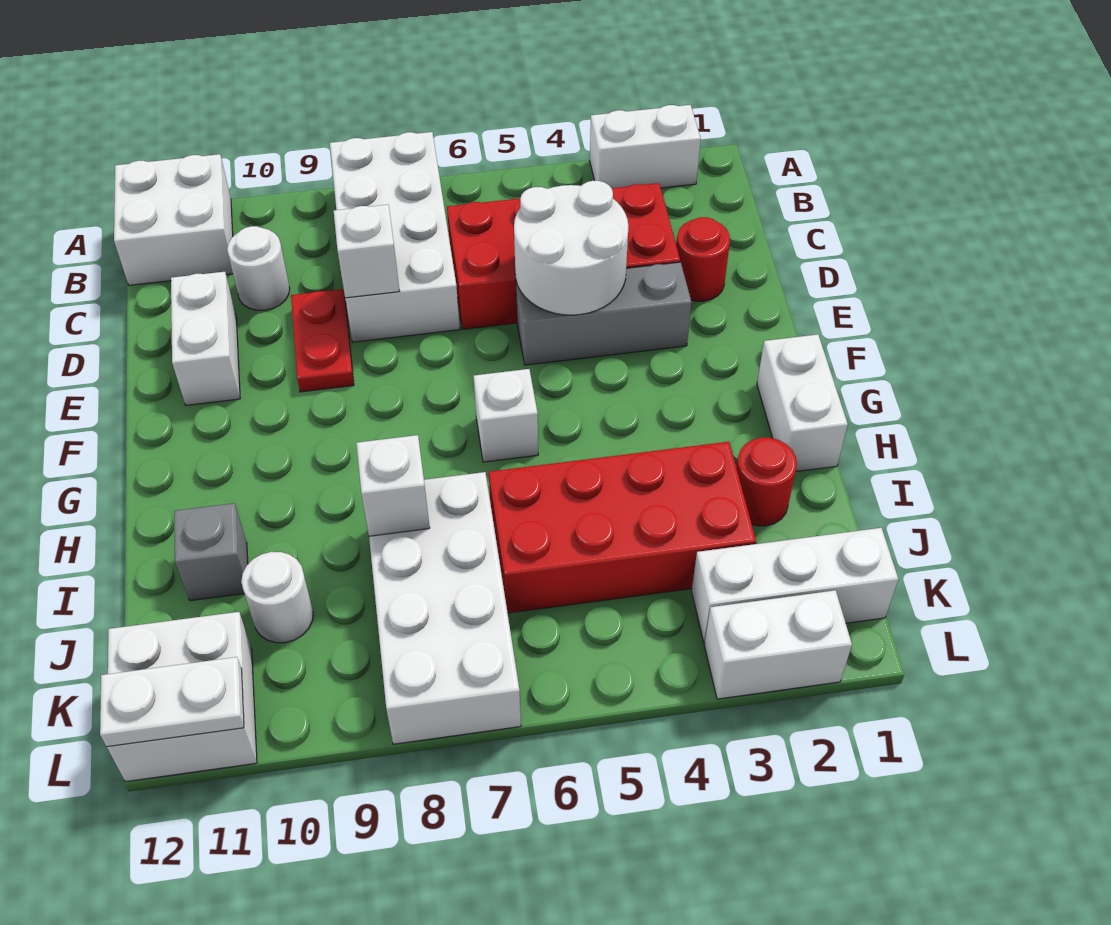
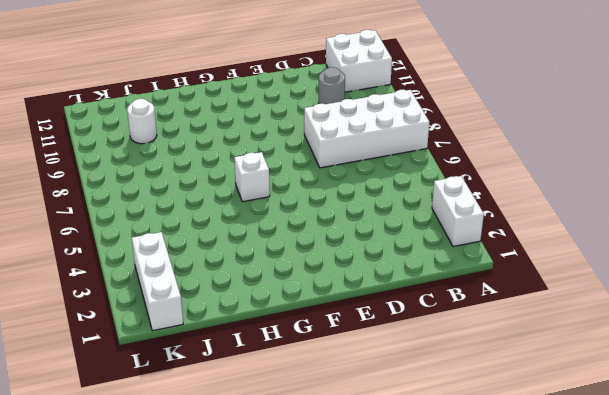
grey round brick C10 level 1 -> white round brick C10 level 1
none -> red brick C3:D6 level 1
none -> red round brick D2 level 1
none -> red plate D9:E9 level 1

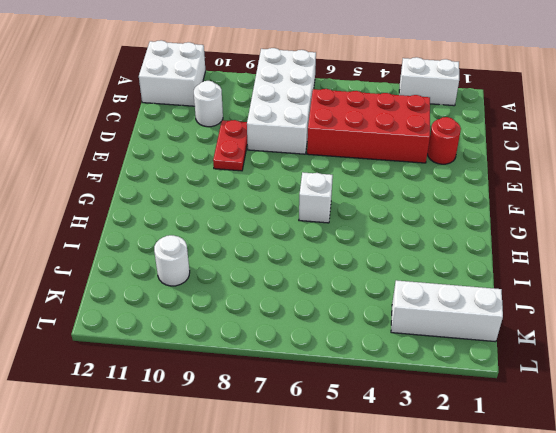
none -> white brick D11:E11 level 1
none -> grey brick E3:E5 level 1
none -> white brick G1:H1 level 1

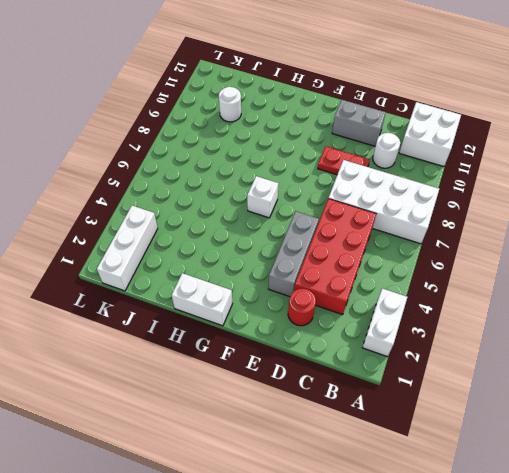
grey brick D11:E11 level 1 -> white brick D11:E11 level 1
none -> red round brick I2 level 1
none -> red brick I3:J6 level 1
none -> white brick I7:L8 level 1

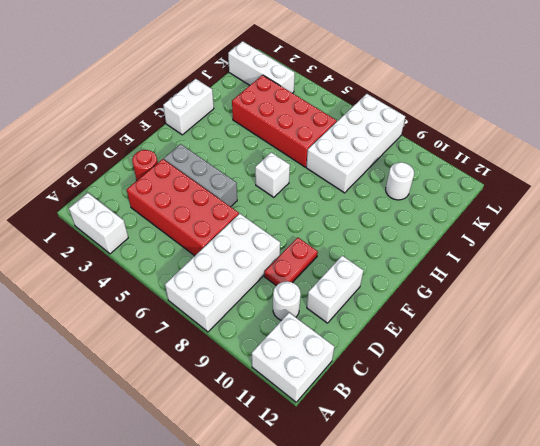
none -> red round brick I2 level 1
none -> grey brick I11 level 1
none -> white brick K11:L12 level 1

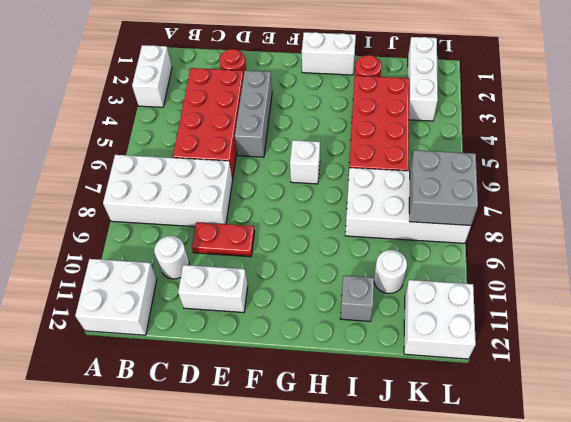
grey brick K7:L8 level 2 -> none
none -> white brick L2:L3 level 1
none -> white round brick D4:E5 level 2
none -> white brick D8 level 2

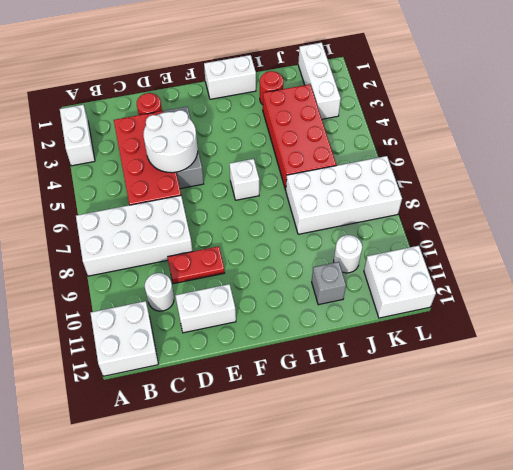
none -> white brick L2:L3 level 1
none -> white brick D8 level 2
none -> white brick I8 level 2

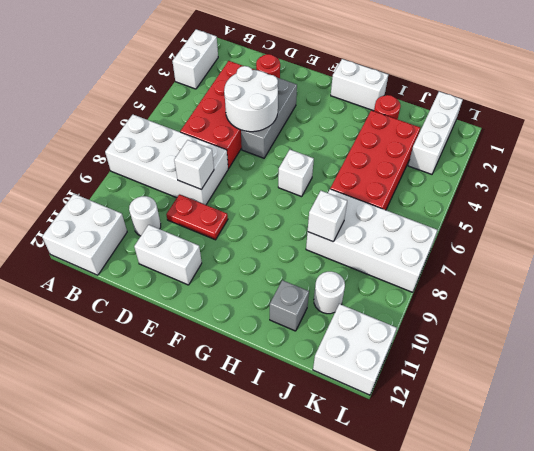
none -> white brick L2:L3 level 1
none -> white plate L11:L12 level 2

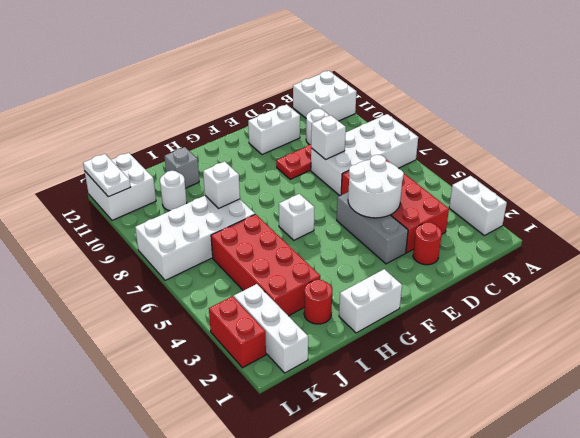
red brick L2:L3 level 1 -> white brick L2:L3 level 1

